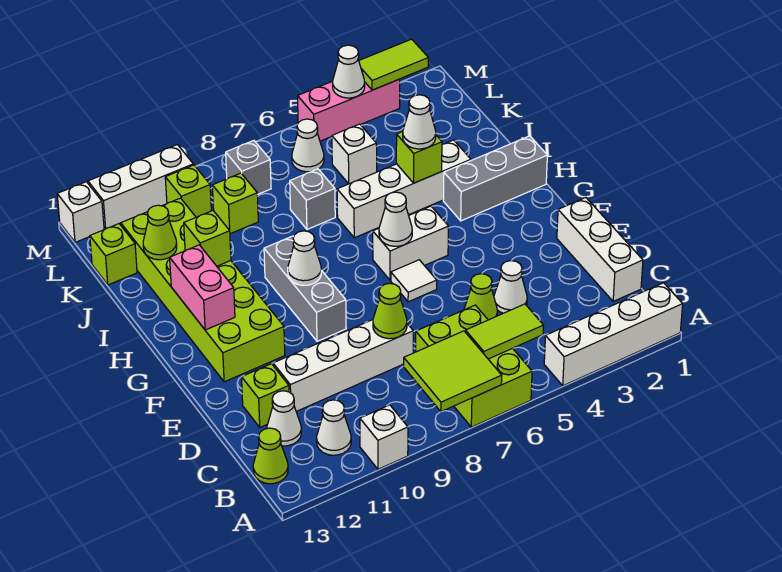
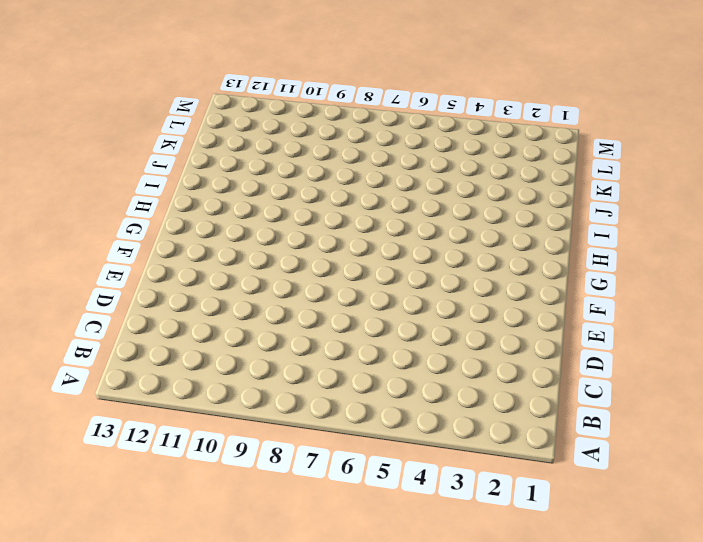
none -> white brick A1:A4 level 1
none -> lime brick A6:C7 level 1
none -> white brick A10 level 1
none -> white cone B11 level 1

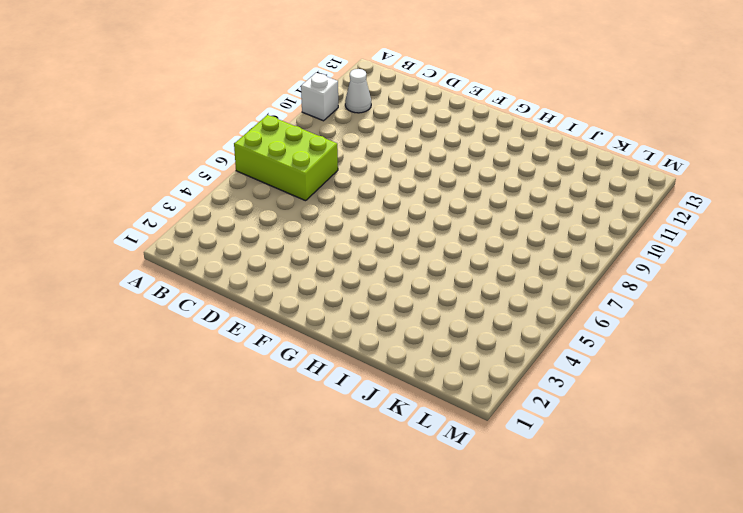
none -> white brick A1:A4 level 1
none -> lime cone B13 level 1
none -> white brick C1:E1 level 1
none -> white cone C12 level 1

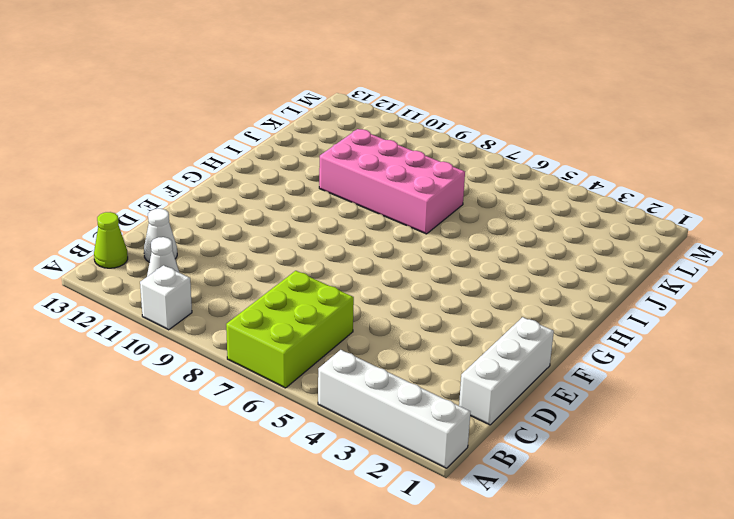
pink brick I7:J10 level 1 -> grey brick J7 level 1
none -> white cone D4 level 1
none -> lime cone D5 level 1
none -> white brick D8:D11 level 1
none -> lime brick D12 level 1

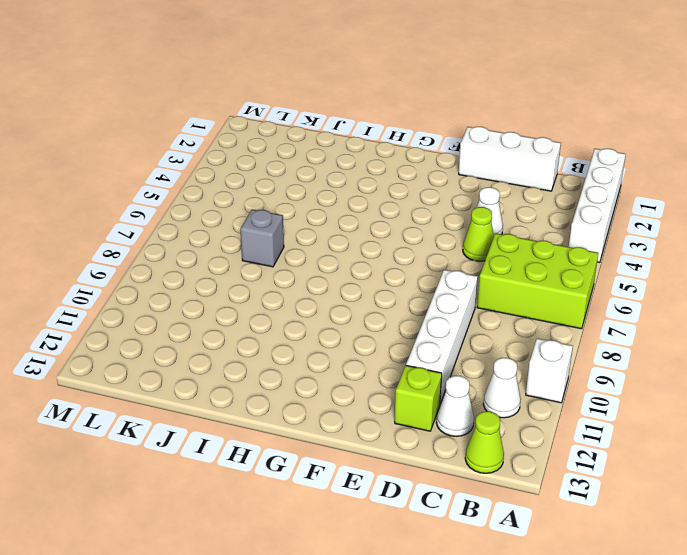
none -> white tile F6 level 1
none -> grey brick F9:H9 level 1
none -> lime brick F11:K12 level 1
none -> white brick G5:G6 level 1

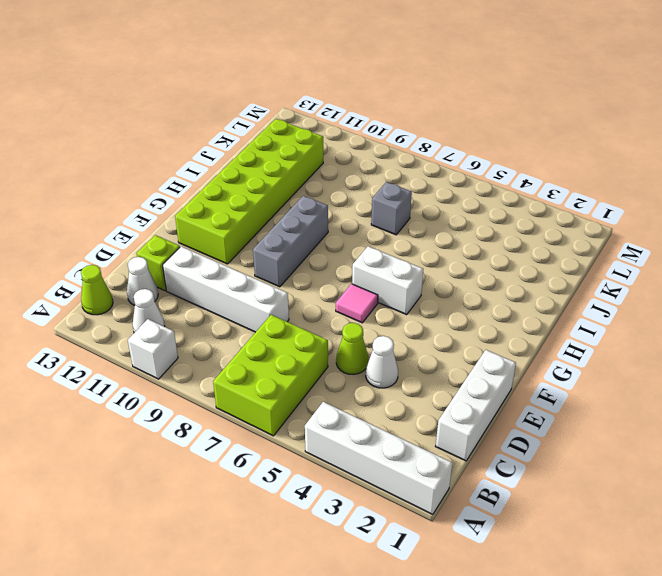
pink tile F6 level 1 -> white tile F6 level 1
none -> grey brick H1:H3 level 1
none -> white brick I3:I6 level 1
none -> white brick K5 level 1
none -> lime brick K9 level 1

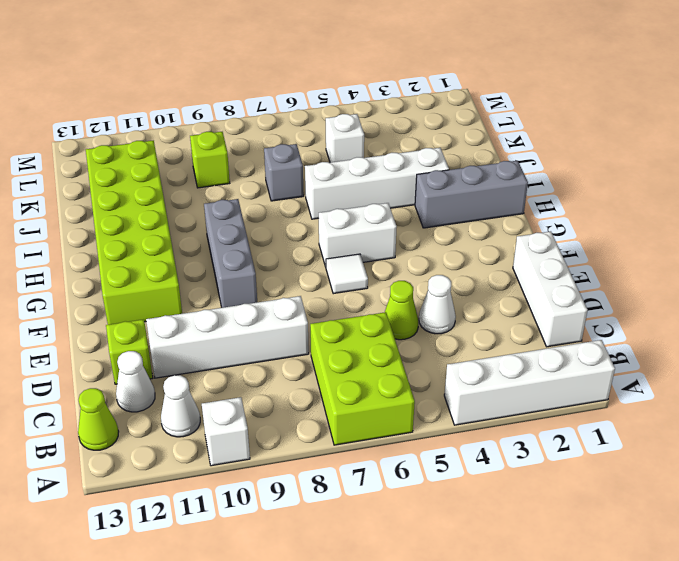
none -> lime brick K13 level 1
none -> white cone L6 level 1
none -> grey brick L8 level 1
none -> lime brick L10 level 1

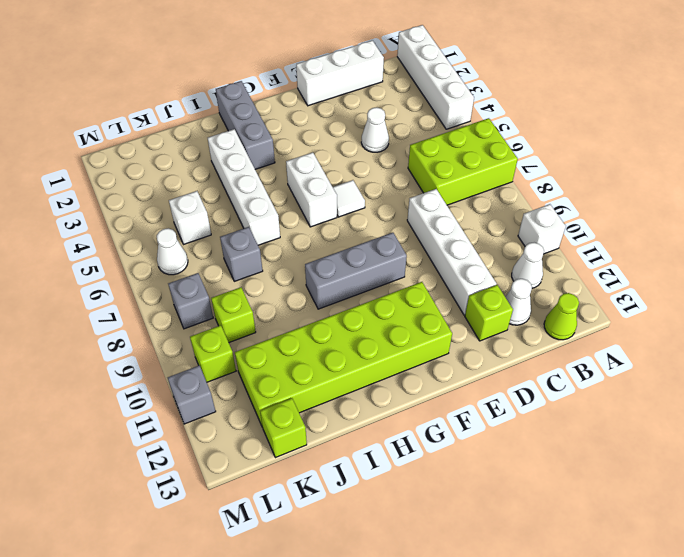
grey brick M11 level 1 -> white brick M10:M12 level 1
none -> lime cone D5 level 1
none -> pink brick M3:M5 level 1
none -> white brick M13 level 1
none -> lime tile A7:B8 level 2

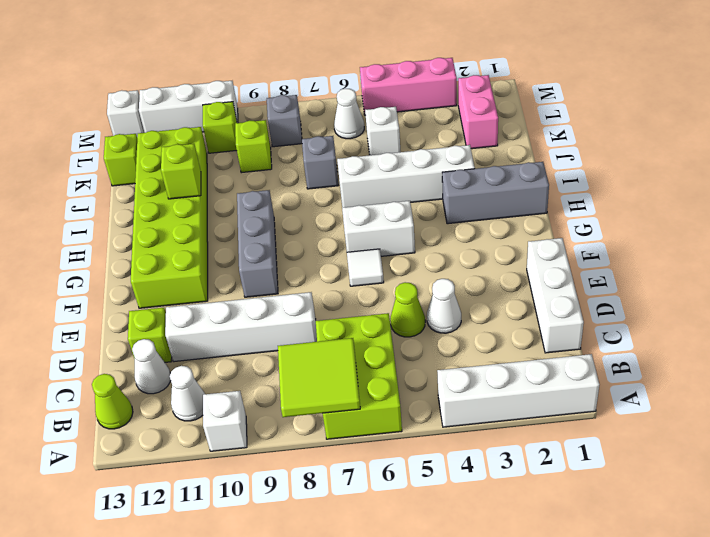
pink brick K2:L2 level 1 -> pink brick G12:H12 level 2
none -> lime tile B5:B6 level 2
none -> lime cone D8 level 2
none -> white cone G6 level 2
none -> white cone G9 level 2

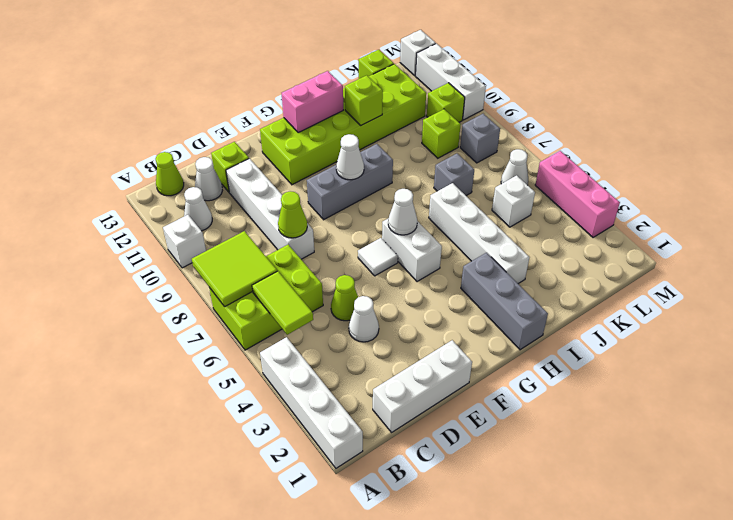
none -> lime brick I4 level 2
none -> lime cone J12 level 2
none -> lime tile M2:M3 level 2
none -> white cone M4 level 2

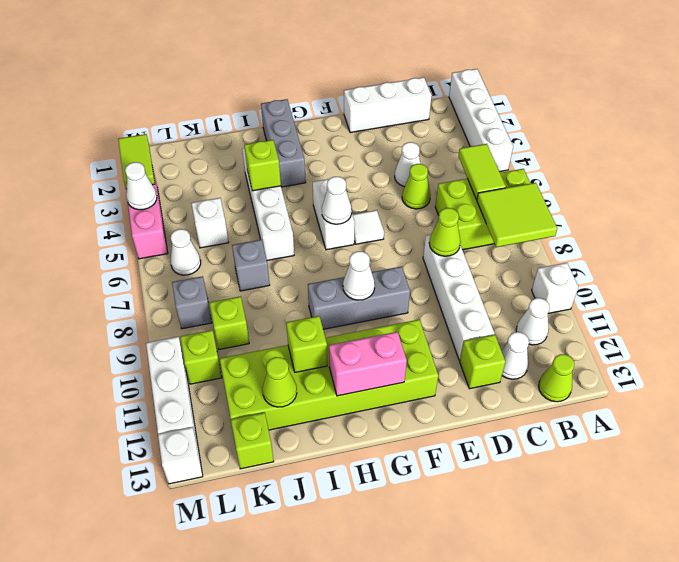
none -> white cone I4 level 3

